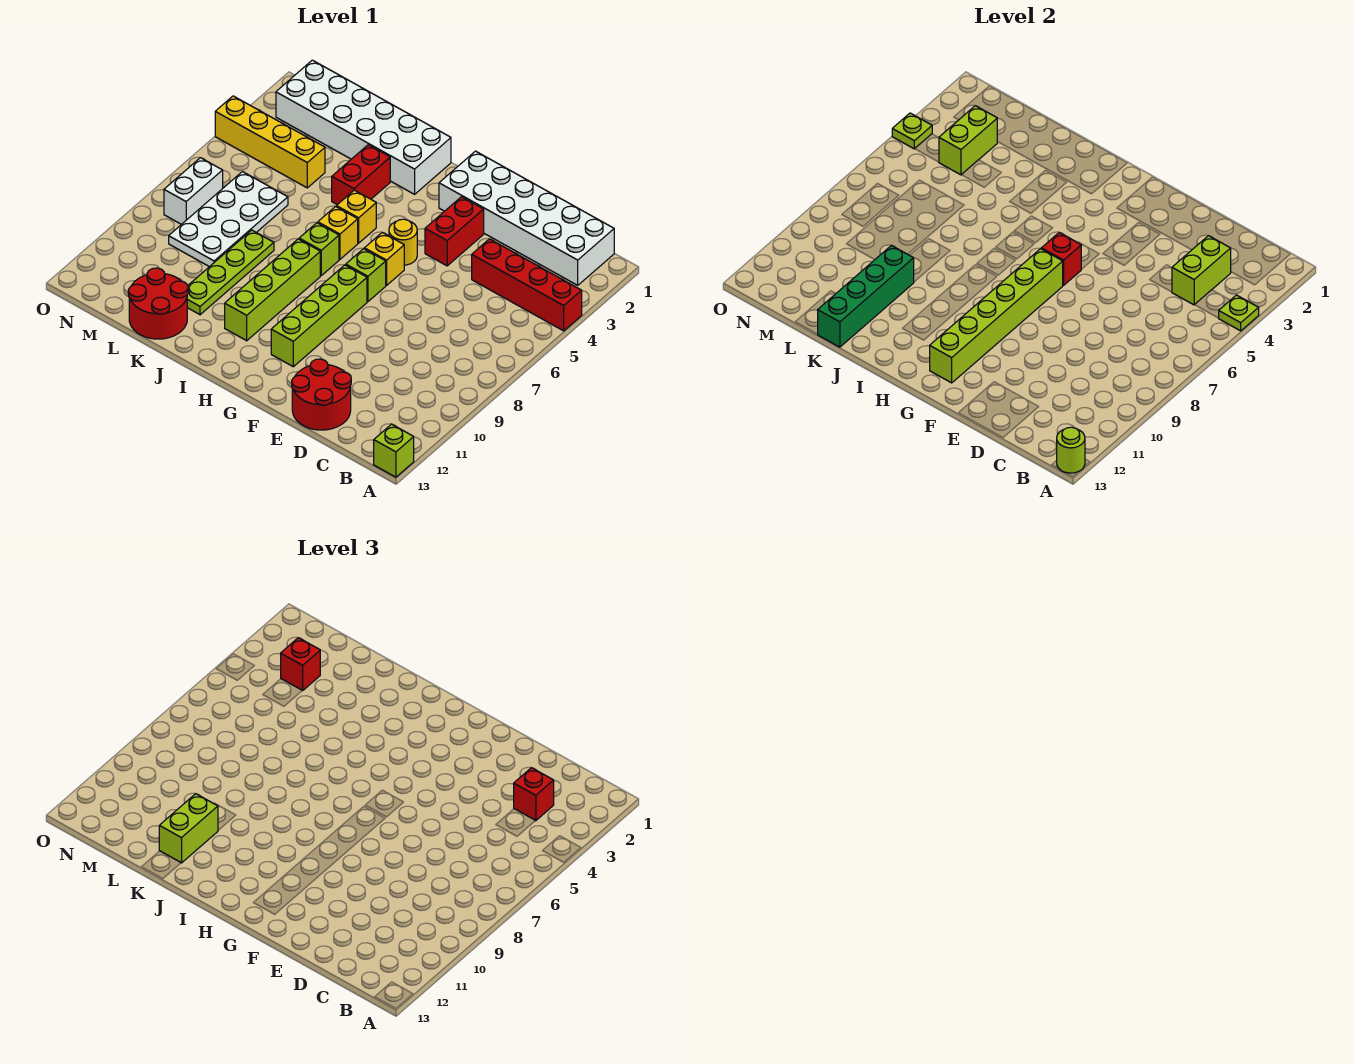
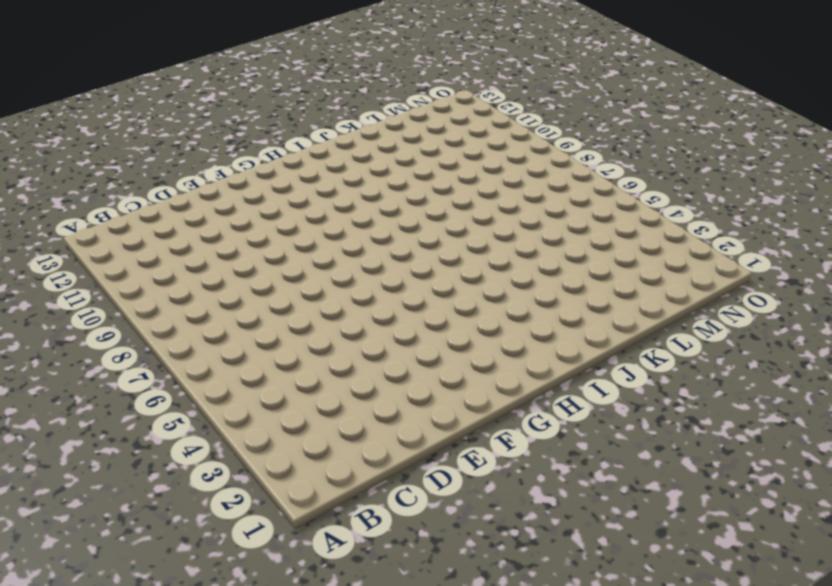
none -> red brick A4:D4 level 1
none -> lime brick A13 level 1
none -> white brick B1:G2 level 1
none -> red round brick D12:E13 level 1

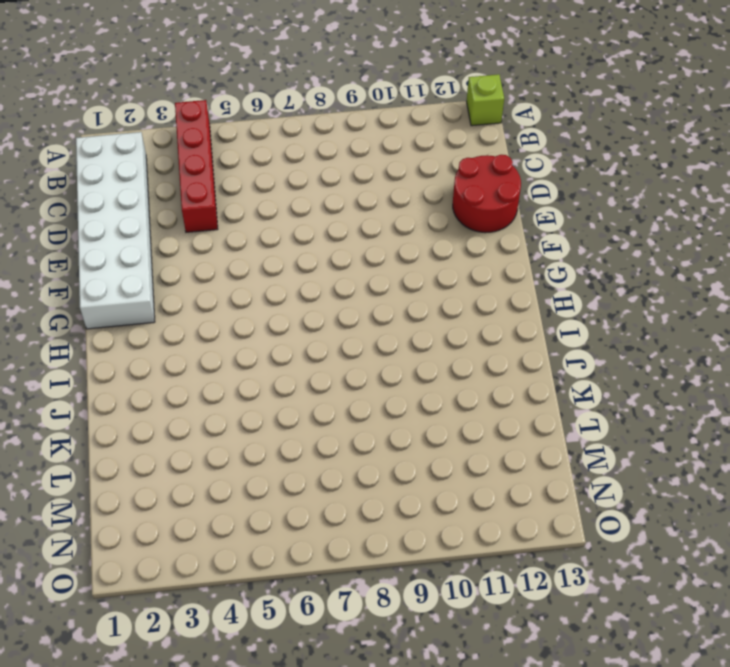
none -> red brick F3:F4 level 1
none -> yellow round brick G5 level 1
none -> yellow brick G6 level 1
none -> lime brick G7 level 1

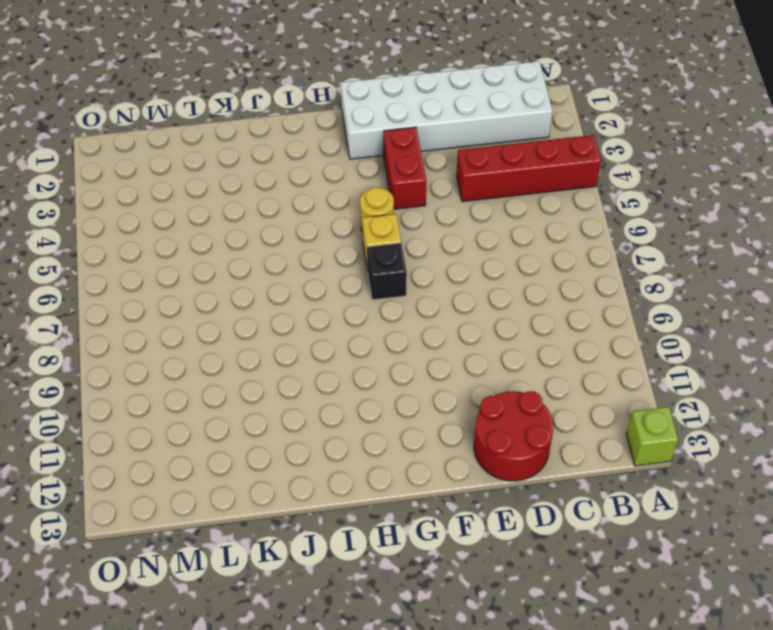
black brick G7 level 1 -> lime brick G7 level 1
none -> lime brick G8:G11 level 1
none -> white brick I1:N2 level 1
none -> yellow brick I5 level 1
none -> yellow brick I6 level 1

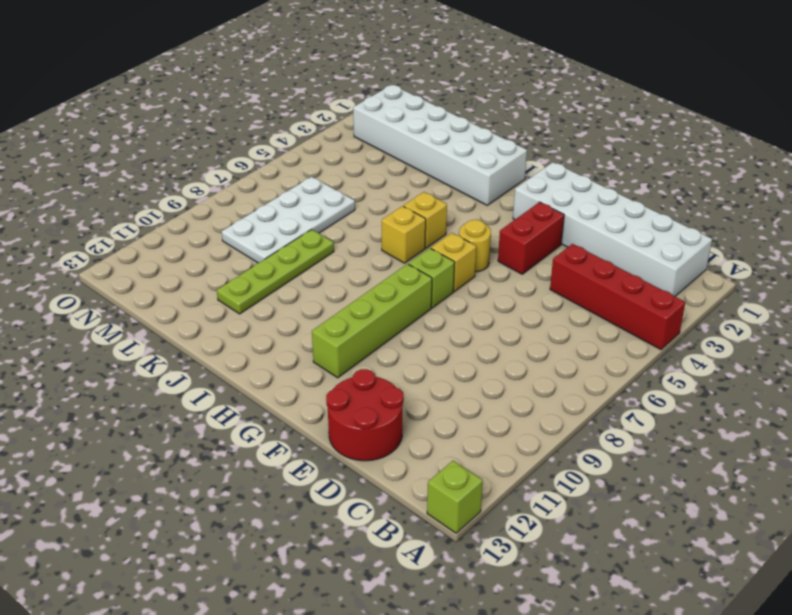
none -> lime brick I7 level 1
none -> lime brick I8:I11 level 1
none -> red brick J3:J4 level 1
none -> red round brick K12:L13 level 1

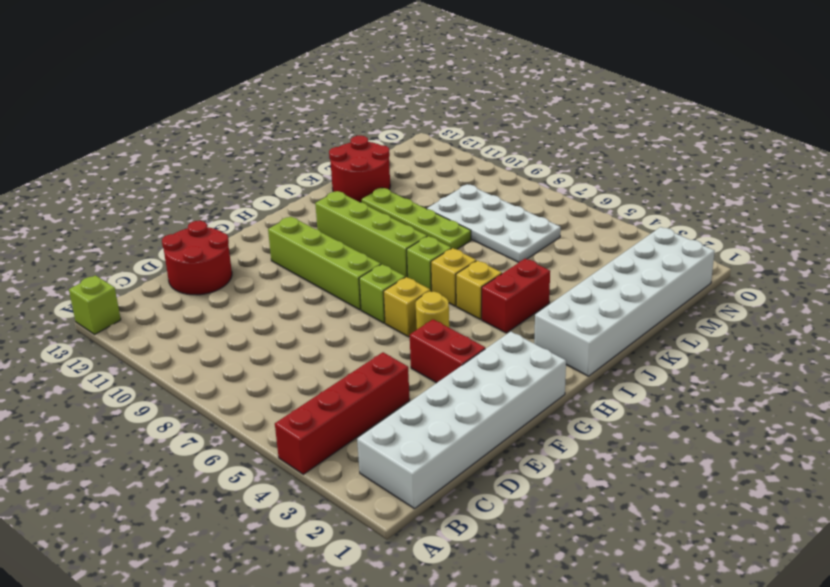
red brick I4:J4 level 1 -> red brick J3:J4 level 1
none -> yellow brick L4:O4 level 1
none -> white brick N7:N8 level 1
none -> lime plate A4 level 2
none -> lime round brick A13 level 2

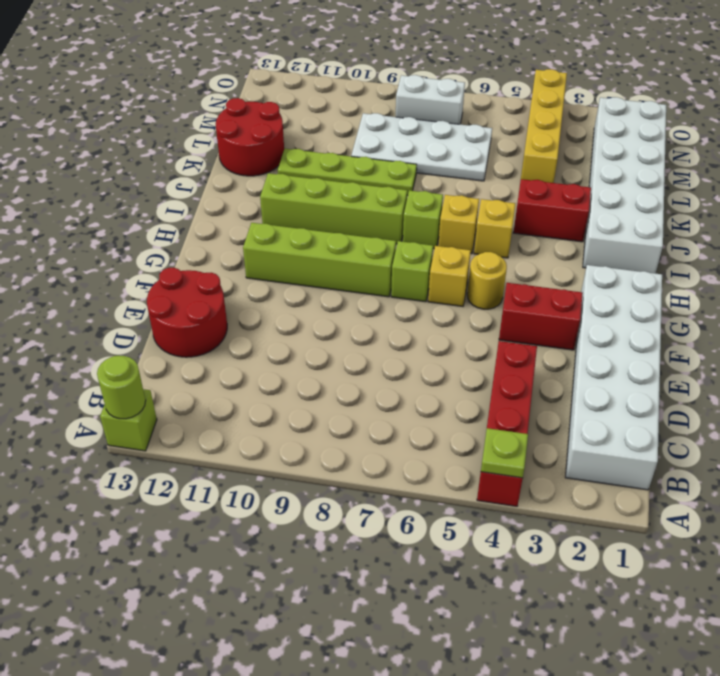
none -> lime brick C3:C4 level 2
none -> red brick G6 level 2
none -> lime brick G7:G12 level 2
none -> green brick K10:K13 level 2

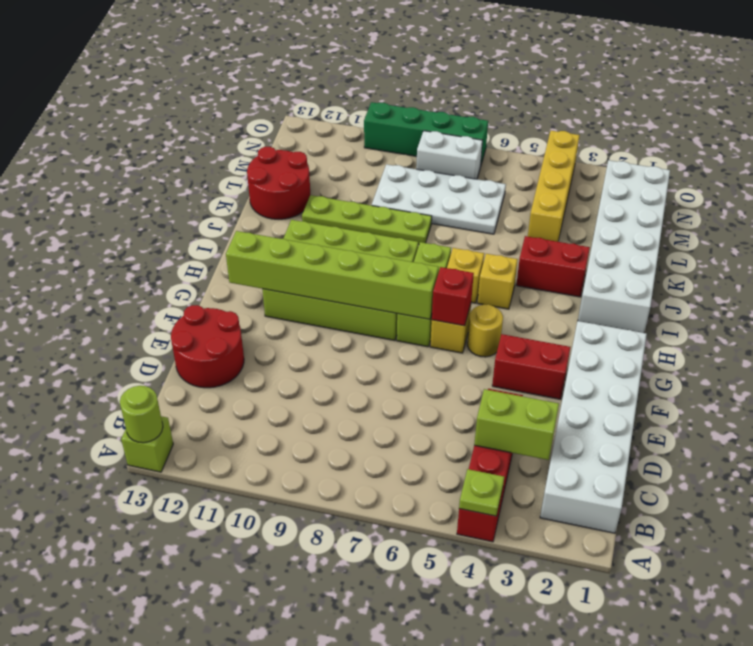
green brick O7:O10 level 1 -> green brick K10:K13 level 2
none -> lime brick M3:M4 level 2
none -> lime plate O4 level 2
none -> red brick C3 level 3
none -> lime brick K11:K12 level 3

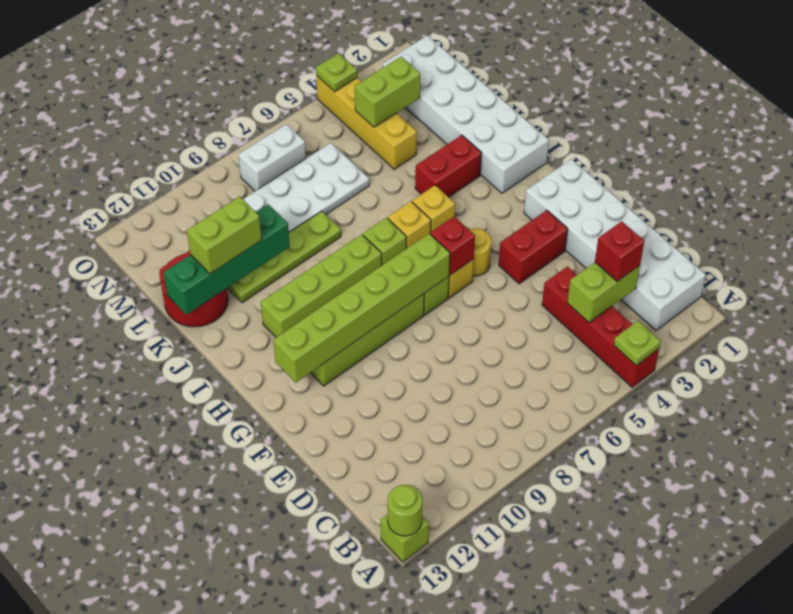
none -> red round brick D12:E13 level 1
none -> red brick M3 level 3

